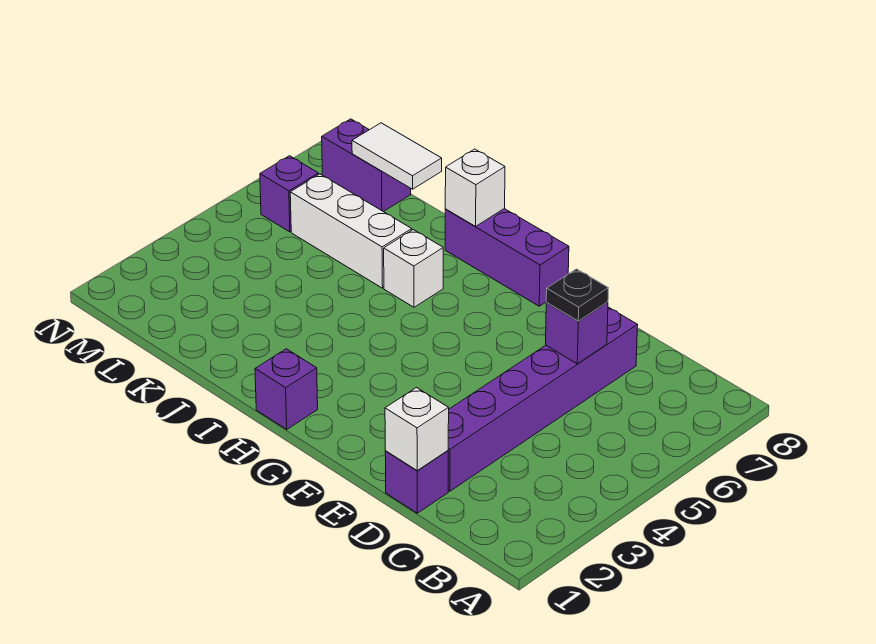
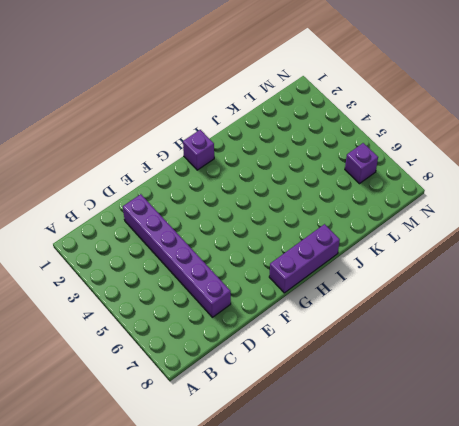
none -> purple brick D1 level 1
none -> white brick I6 level 1
none -> white brick J6:L6 level 1

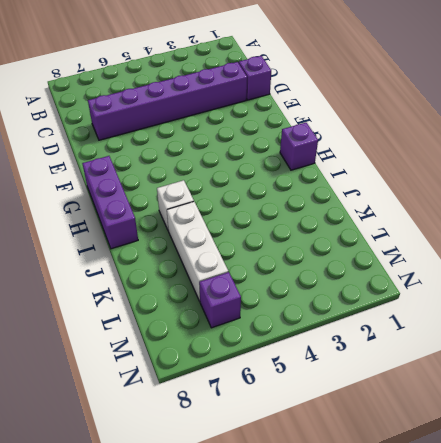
none -> purple brick L8:M8 level 1
none -> white brick D1 level 2
none -> purple brick D6 level 2

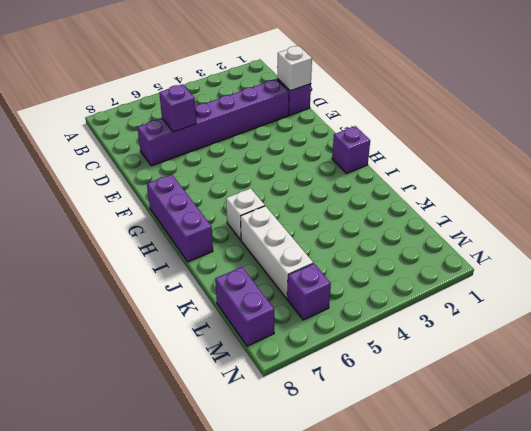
none -> white brick I8 level 2
none -> white tile K8:L8 level 2
none -> black plate D6 level 3

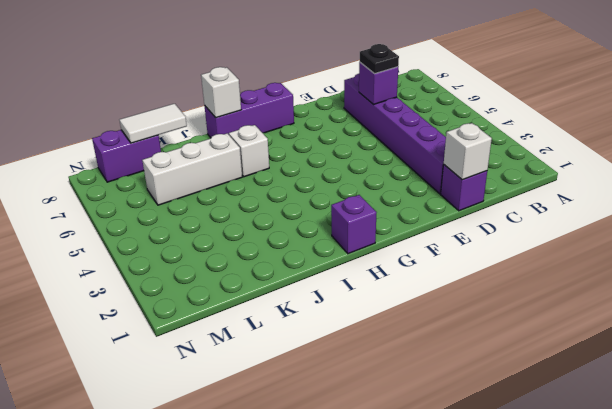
none -> purple brick M6 level 1

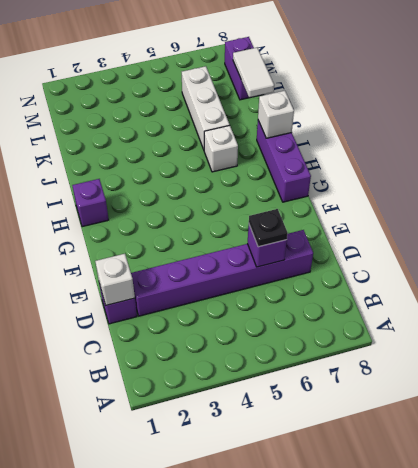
none -> purple brick M6 level 1

